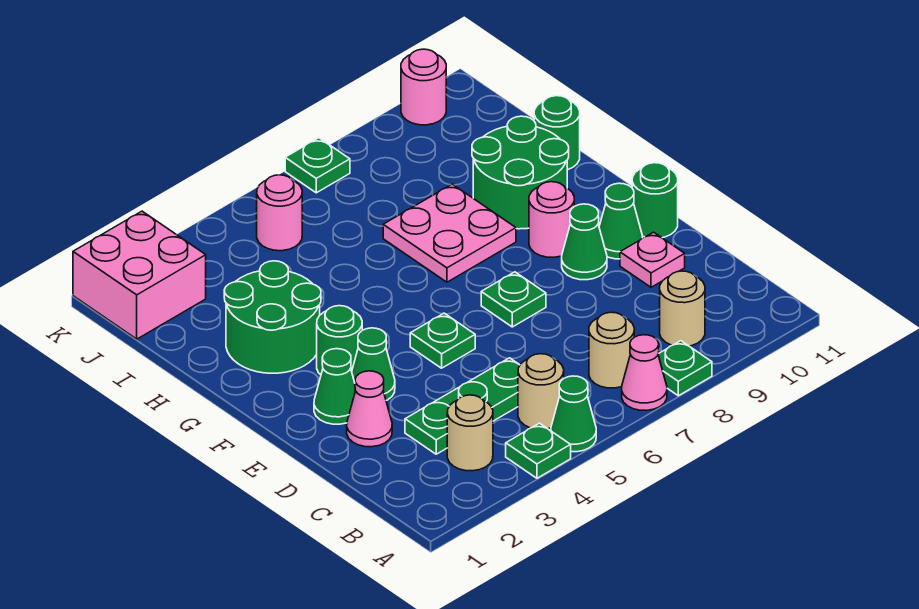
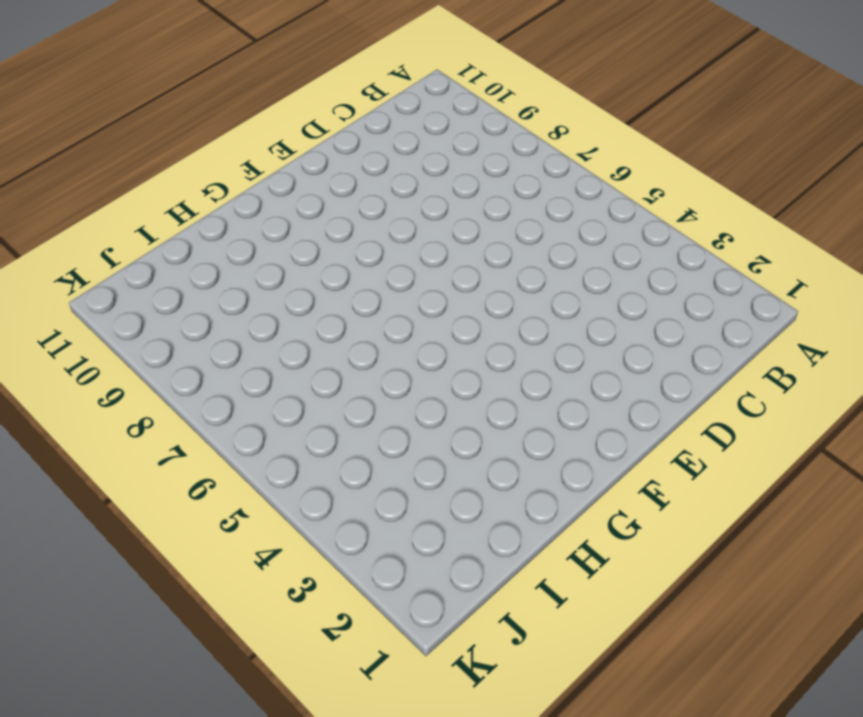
none -> green plate A4 level 1
none -> green cone A5 level 1
none -> pink cone A7 level 1

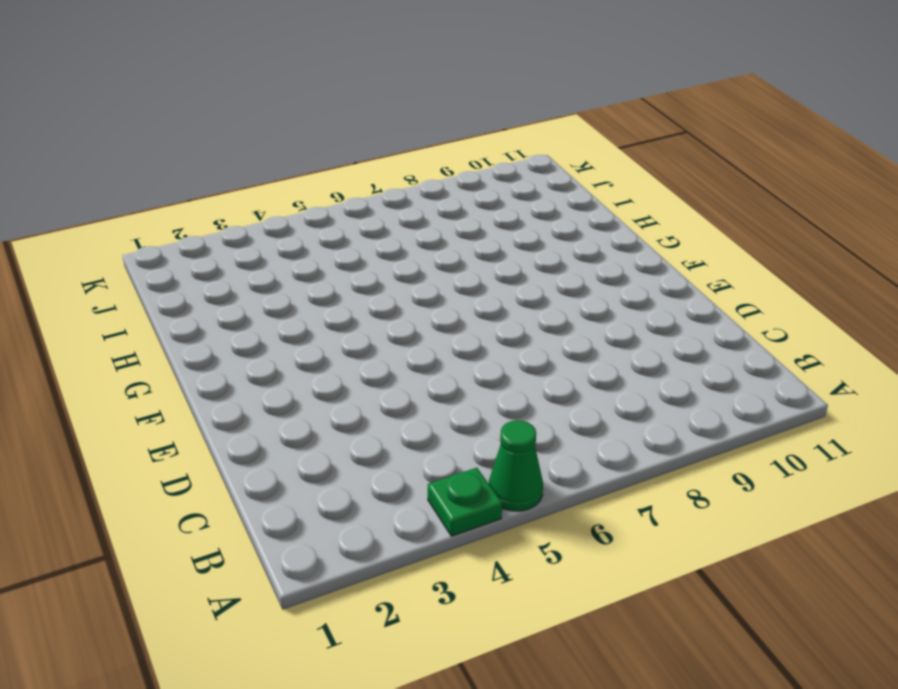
none -> pink cone A7 level 1
none -> green plate A8 level 1
none -> tan round brick B3 level 1

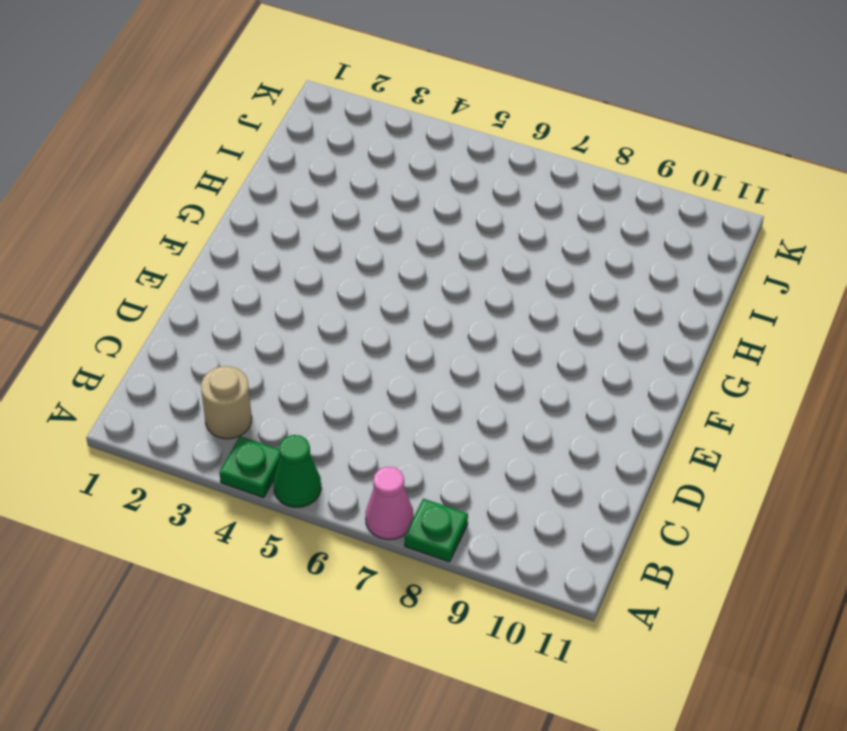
none -> tan round brick B5 level 1
none -> tan round brick B7 level 1
none -> tan round brick B9 level 1

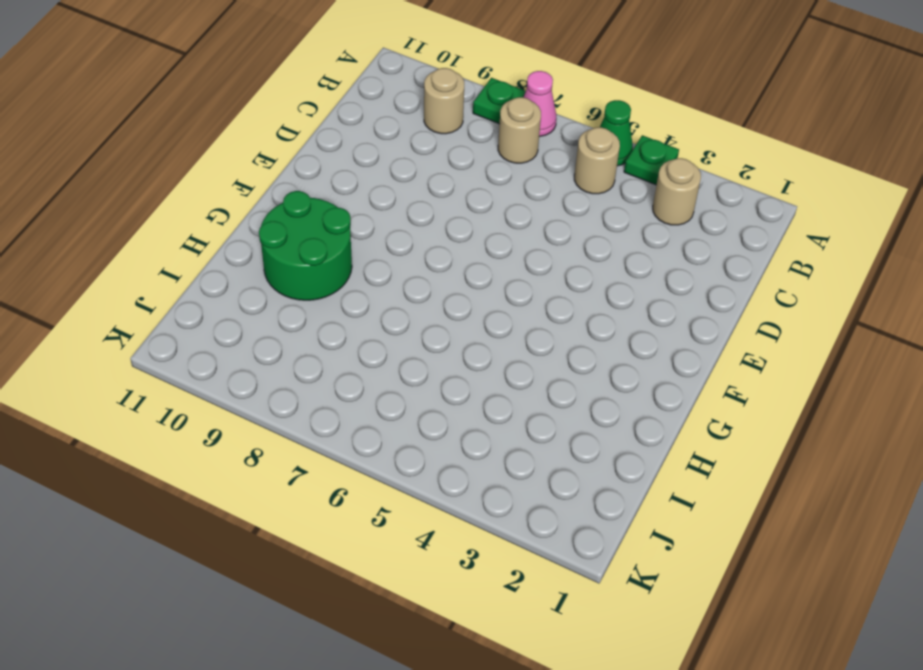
none -> green plate C3:C5 level 1
none -> pink cone D2 level 1
none -> pink plate D10 level 1

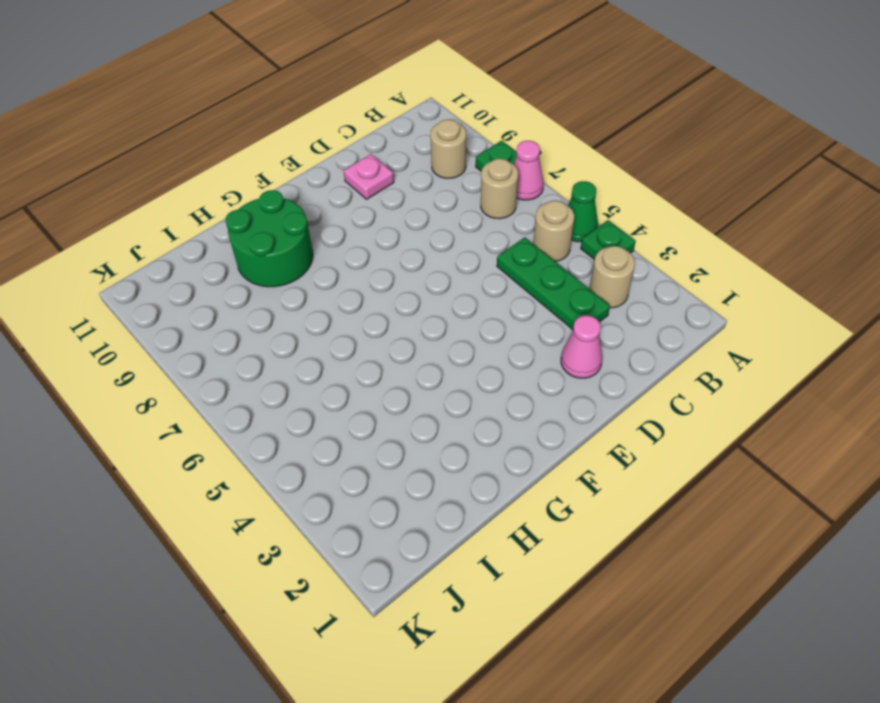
none -> green cone E2 level 1
none -> green cone E3 level 1
none -> green plate E5 level 1

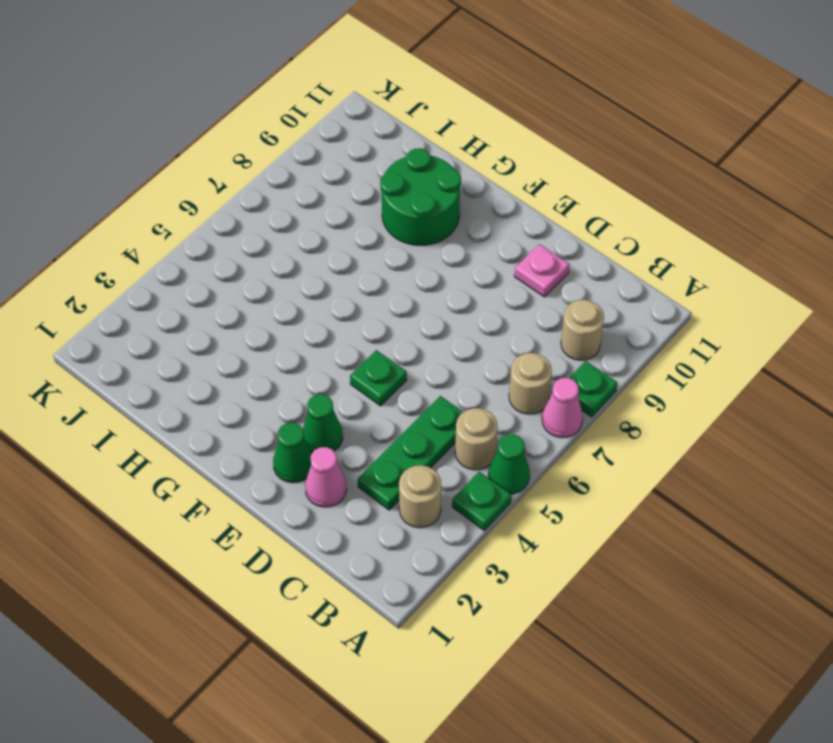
none -> green plate E7 level 1
none -> green cone E9 level 1
none -> green cone E10 level 1

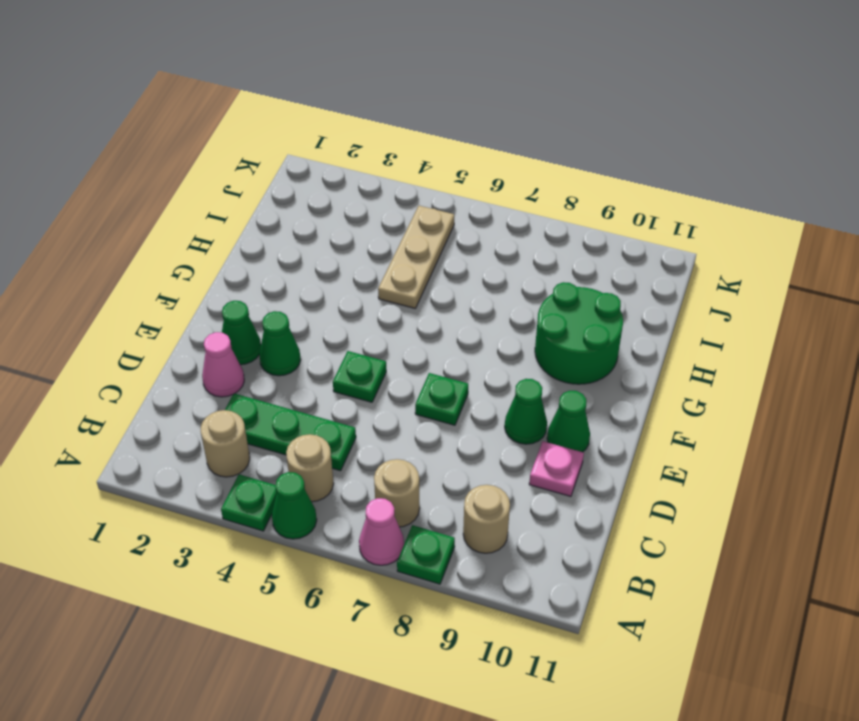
tan plate H5:J5 level 1 -> pink round brick J5 level 1
none -> green round brick E11 level 1
none -> green round brick F3 level 1
none -> pink round brick F9 level 1

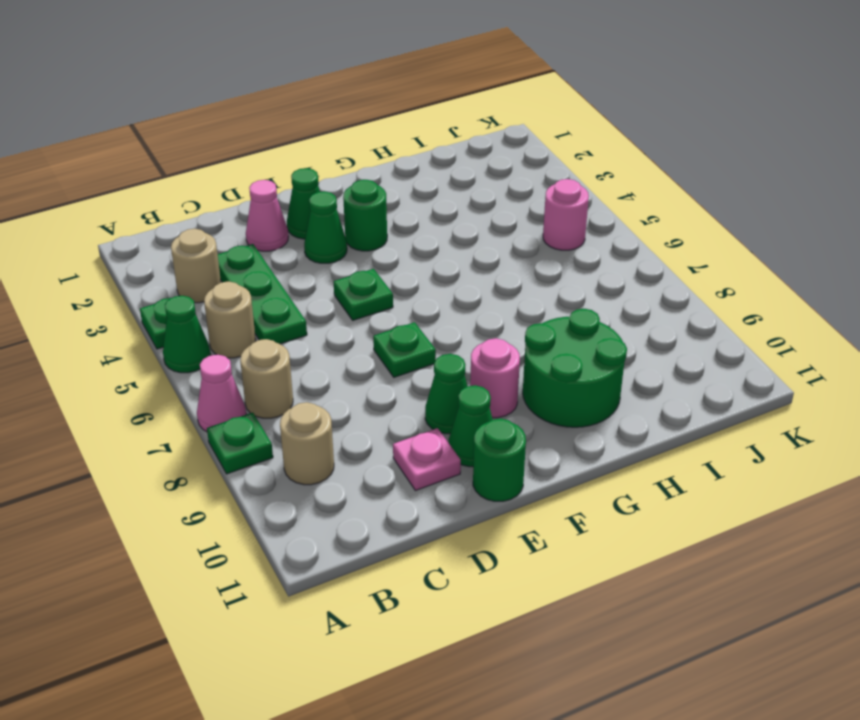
none -> green round brick G2:H3 level 1
none -> pink plate G7:H8 level 1
none -> green round brick H11 level 1

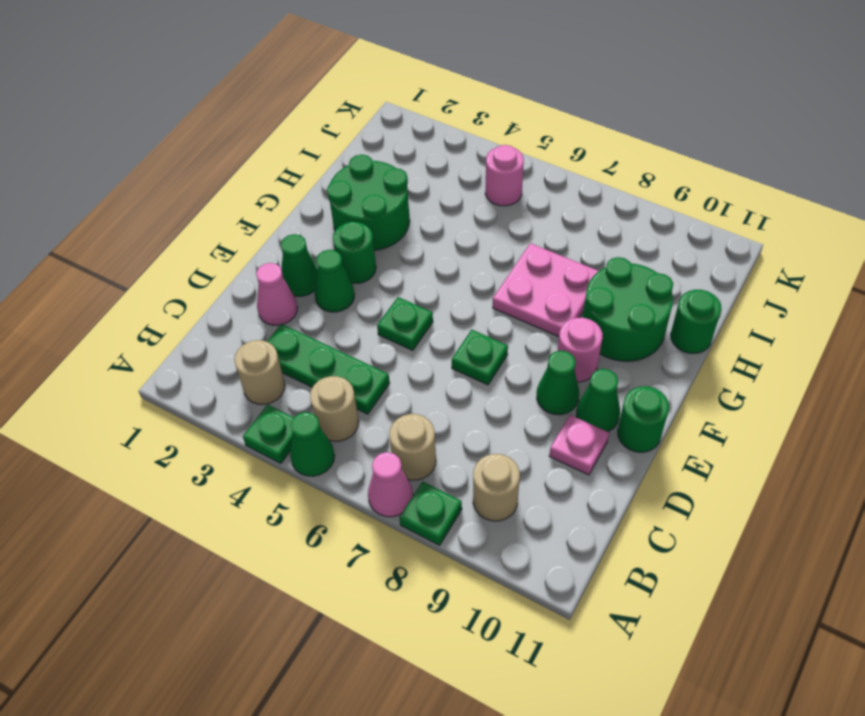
none -> pink brick J1:K2 level 1
none -> green plate K7 level 1
none -> pink round brick K10 level 1

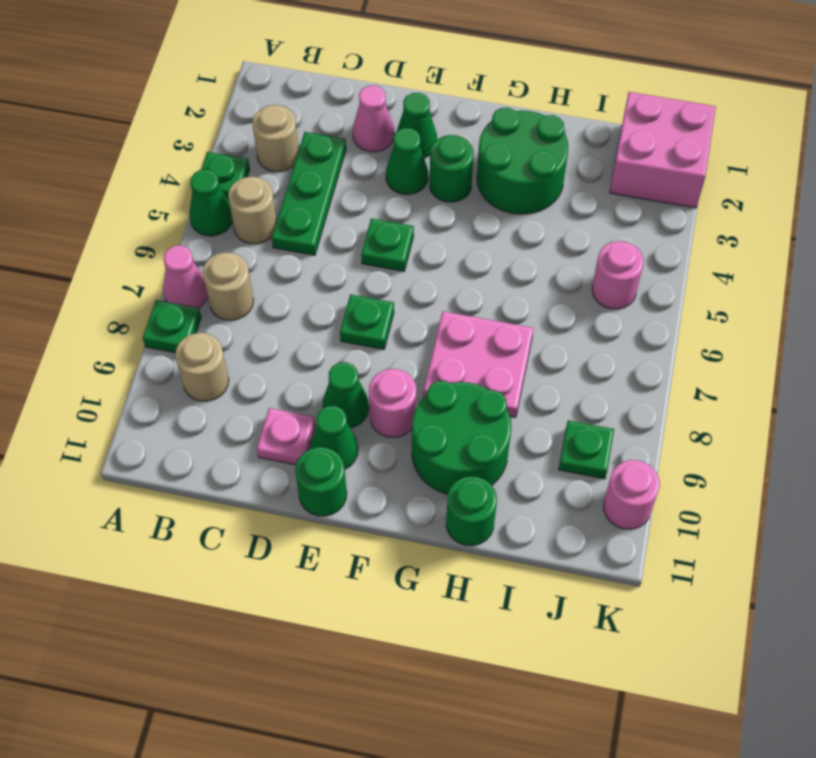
green plate J9 level 1 -> green plate K7 level 1

